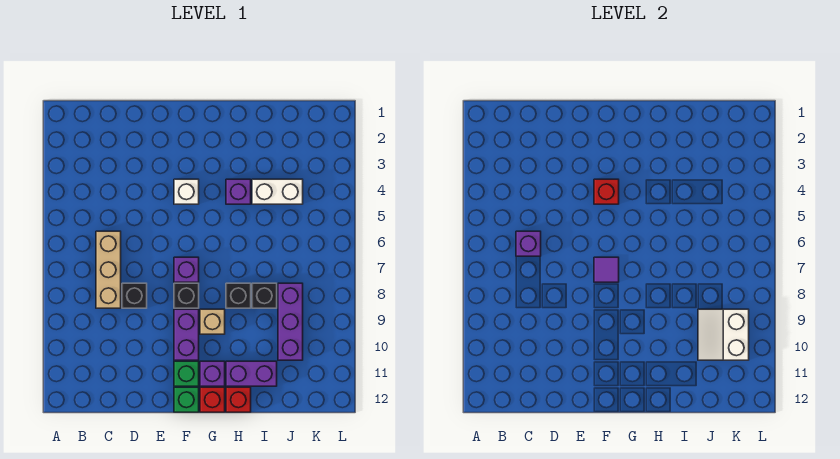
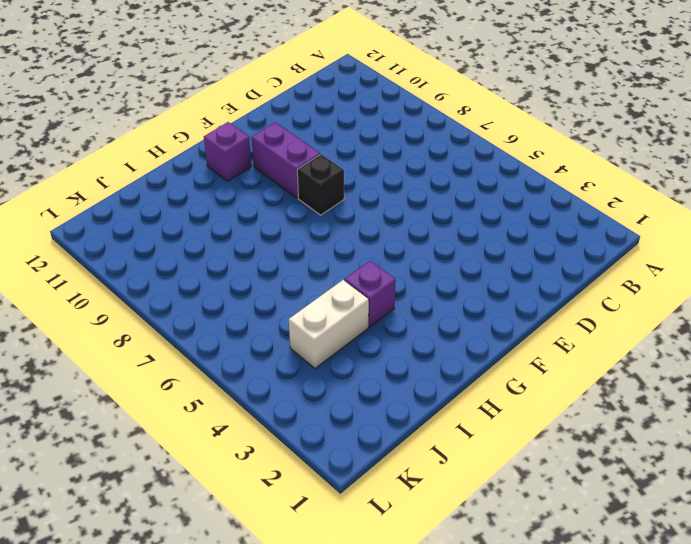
none -> tan brick C6:C8 level 1
none -> black brick D8 level 1
none -> white brick F4 level 1

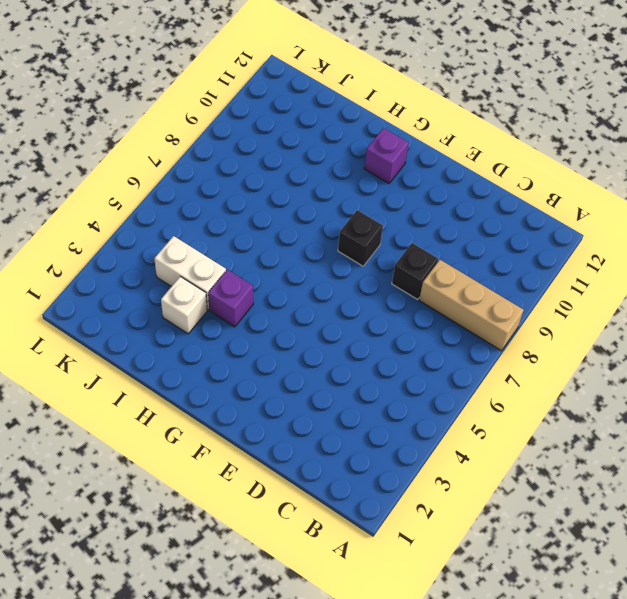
tan brick A8:C8 level 1 -> tan brick C6:C8 level 1
white brick I3 level 1 -> white brick F4 level 1
none -> purple brick F7 level 1
none -> purple brick F9:F10 level 1
none -> green brick F11 level 1

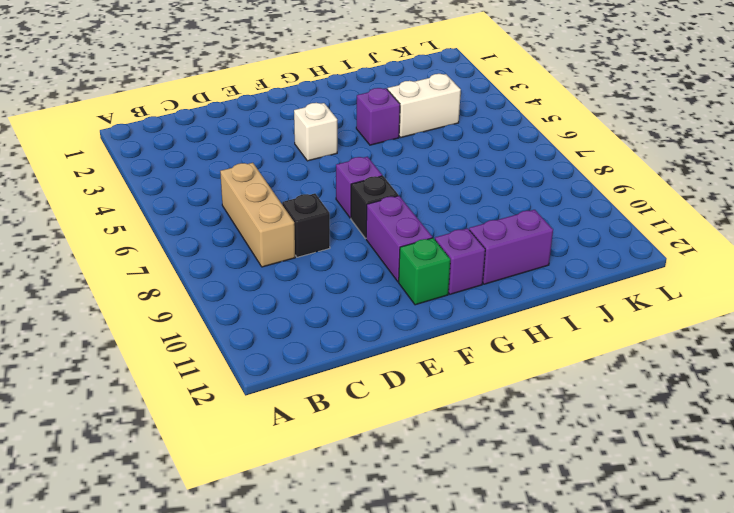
none -> green brick F12 level 1
none -> tan brick G9 level 1
none -> red brick G12 level 1

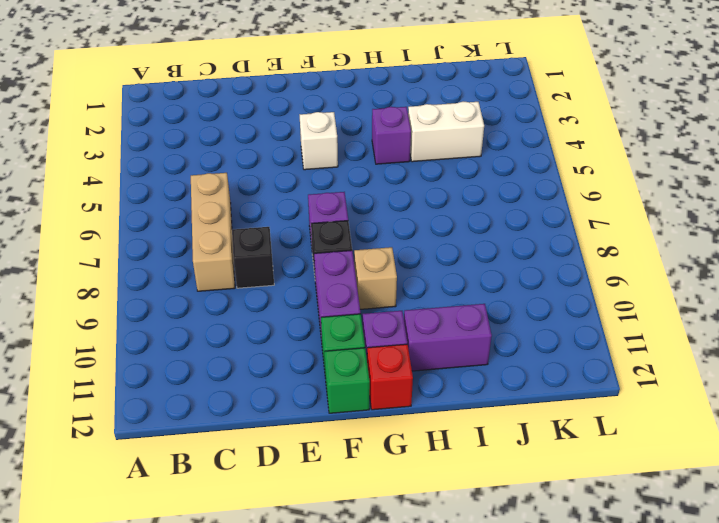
none -> black brick H8 level 1
none -> red brick H12 level 1
none -> black brick I8 level 1

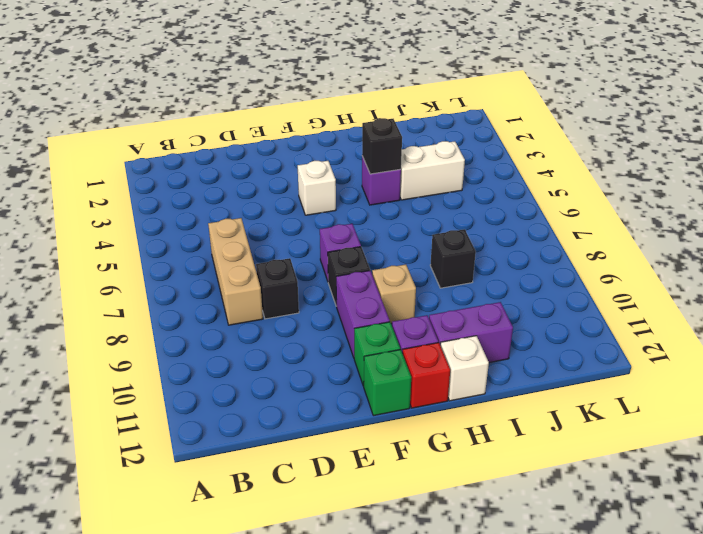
black brick H4 level 2 -> black brick H8 level 1
white brick H12 level 1 -> red brick H12 level 1
none -> purple brick J8:J10 level 1
none -> purple brick C6 level 2
none -> red brick F4 level 2

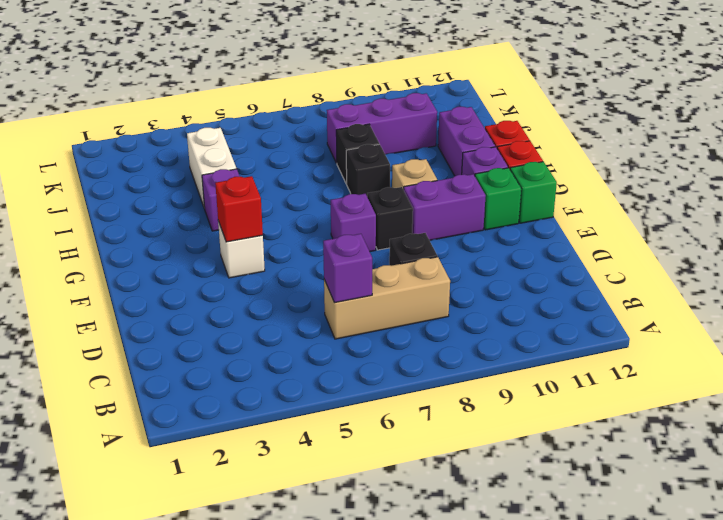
none -> purple tile F7 level 2
none -> white slope J9:K10 level 2 top K

